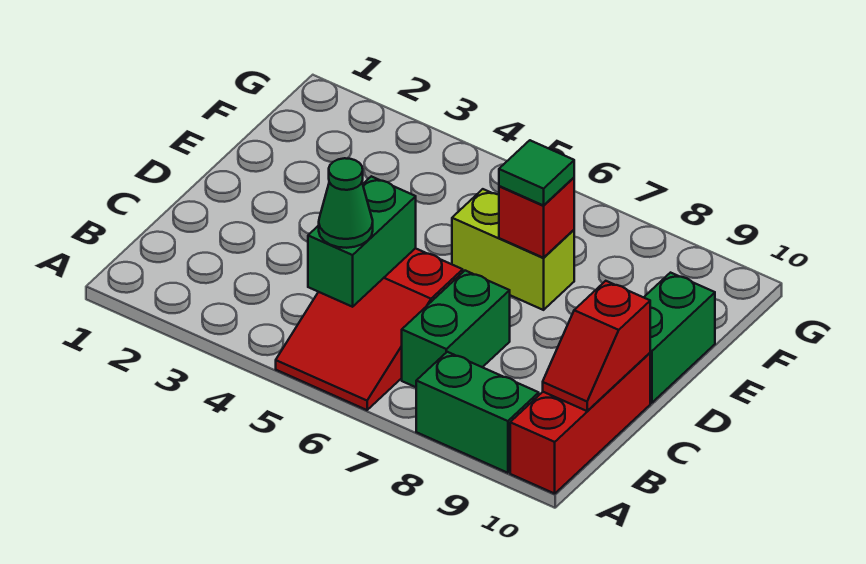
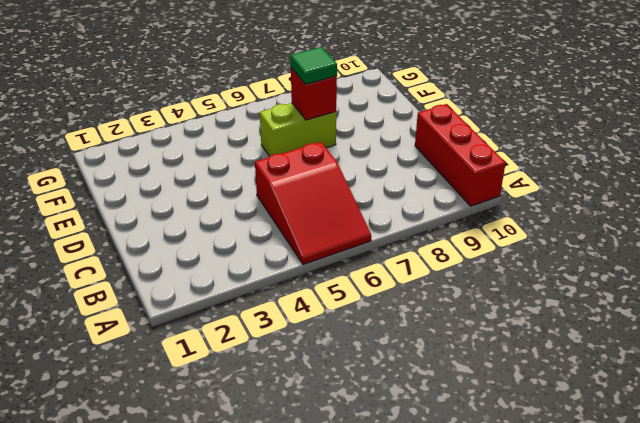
none -> green brick A8:A9 level 1
none -> green brick B7:C7 level 1

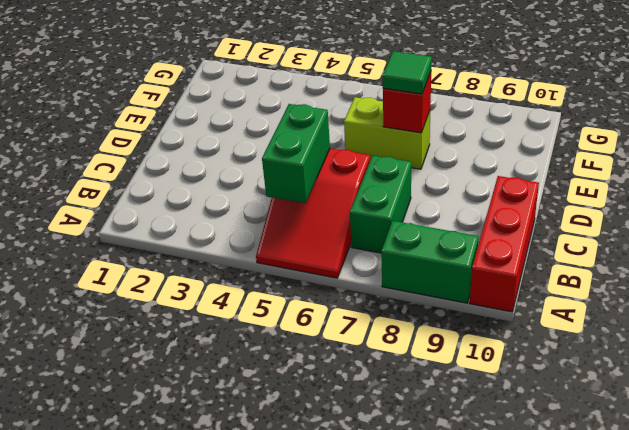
none -> green brick D10:E10 level 1
none -> red slope B10:C10 level 2 top C

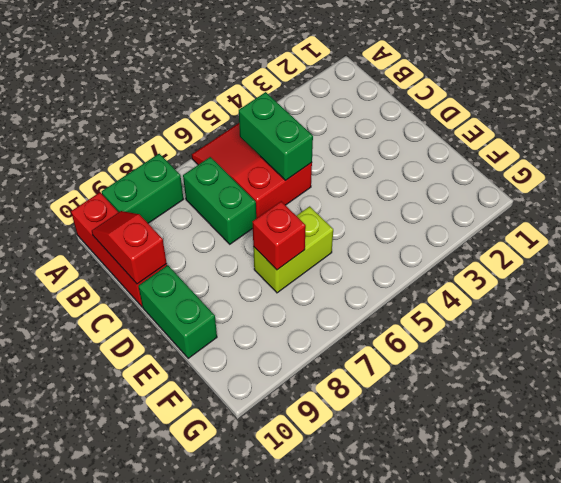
none -> green cone B5 level 3
none -> green tile E7 level 3

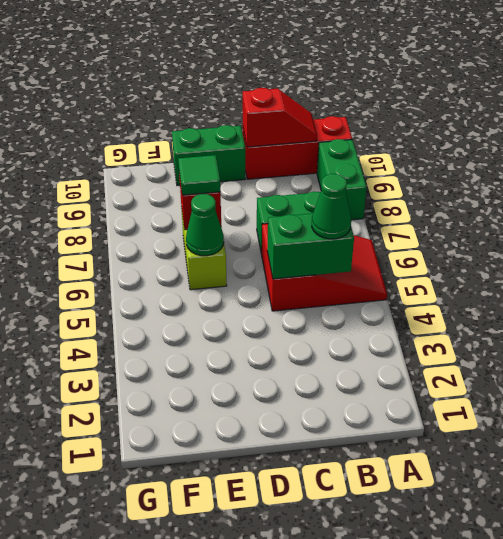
green cone E6 level 2 -> none

